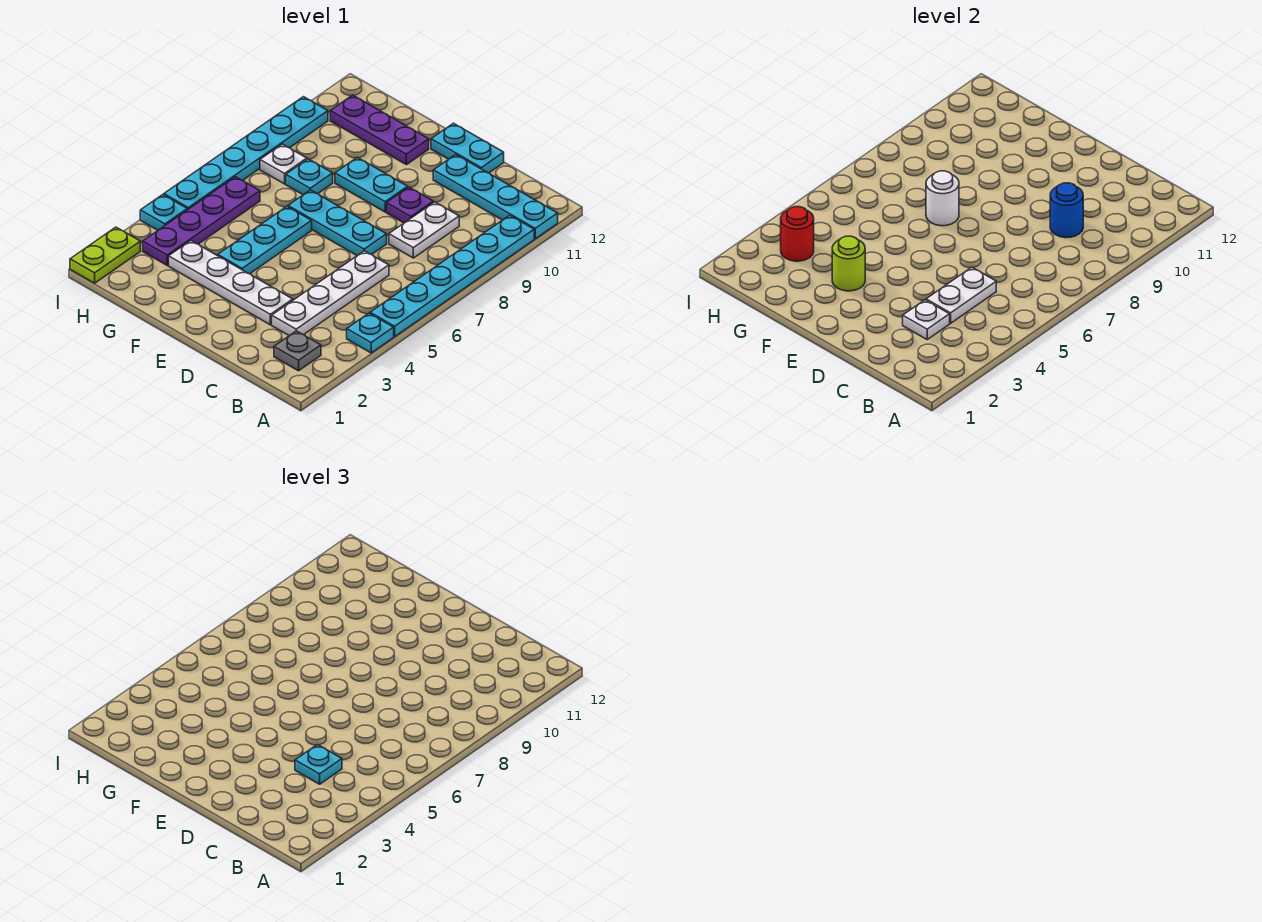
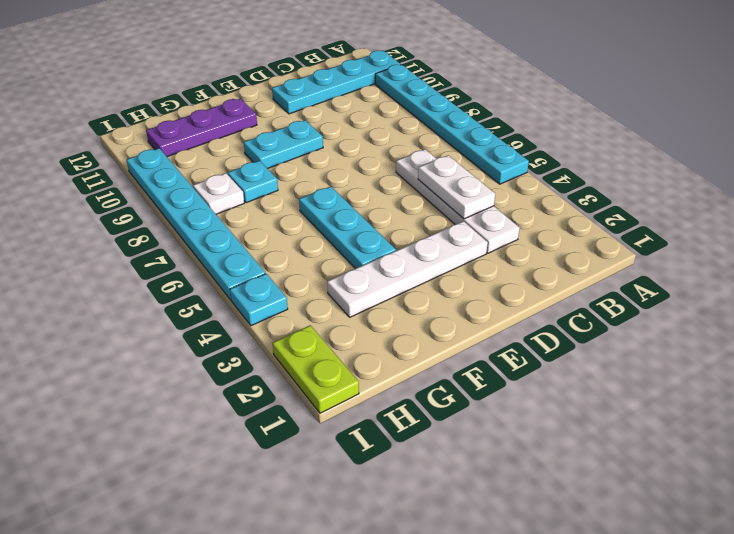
none -> cyan plate A4 level 1
none -> grey plate B2 level 1
none -> white plate C8:C9 level 1

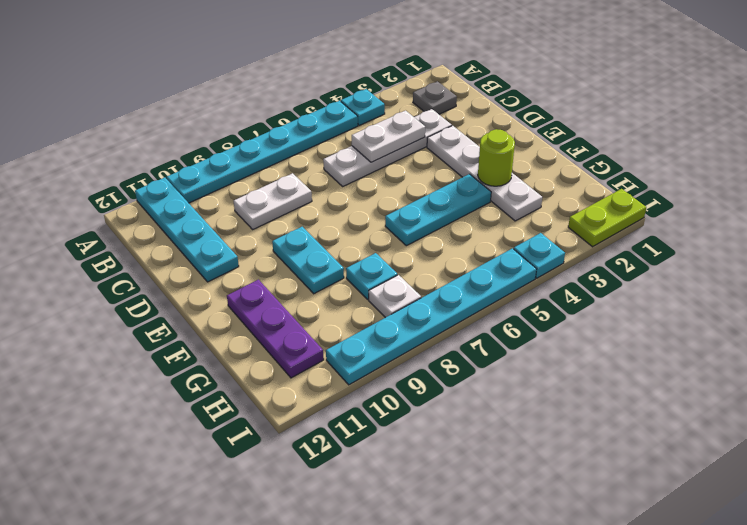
none -> cyan plate D7:F7 level 1
none -> purple plate D9 level 1
none -> cyan plate D12:E12 level 1

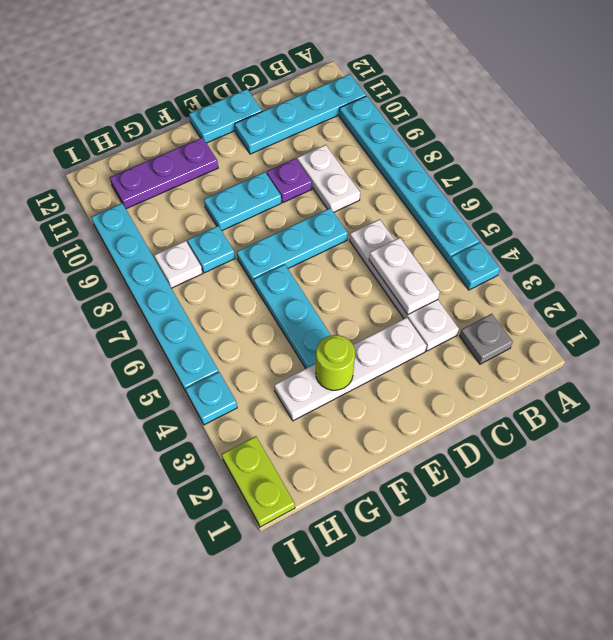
none -> purple plate H3:H6 level 1
none -> white plate C3 level 2
none -> blue round brick C9 level 2

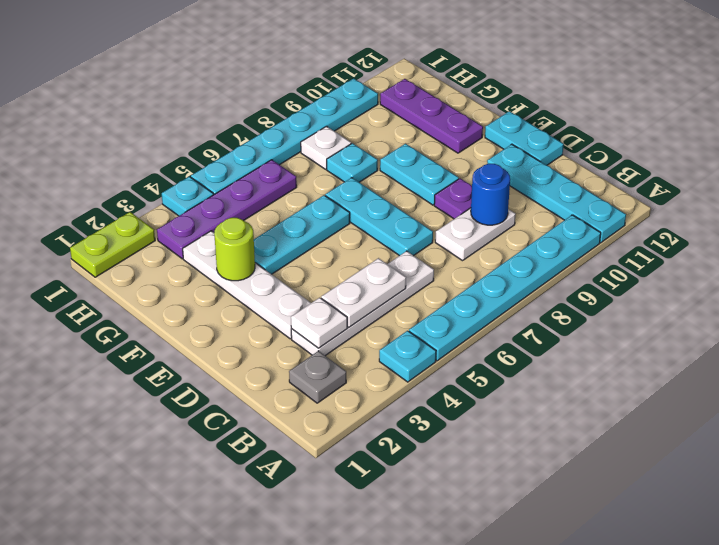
none -> white round brick F7 level 2
none -> red round brick H3 level 2
none -> cyan plate C4 level 3

